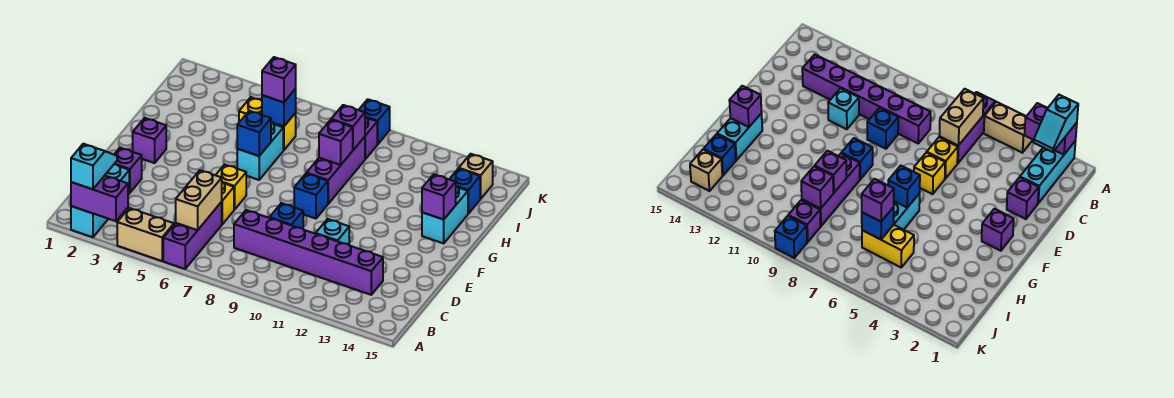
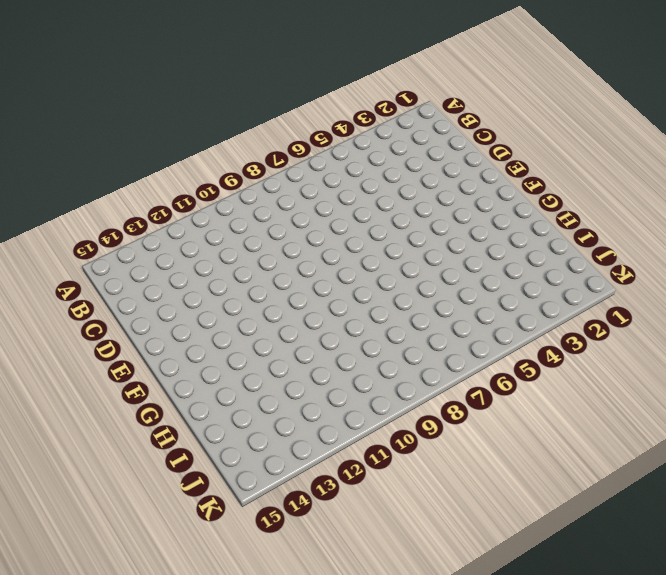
none -> cyan brick A2:C2 level 1
none -> tan brick A4:A5 level 1
none -> purple brick A6:C6 level 1

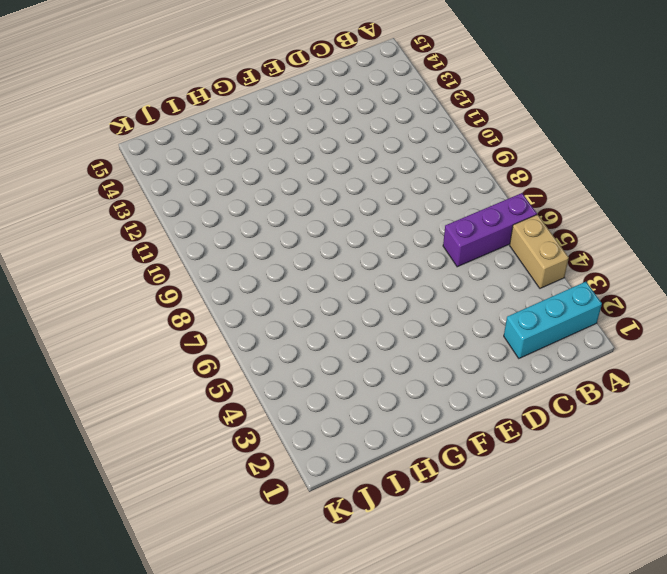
none -> purple brick C8:C13 level 1
none -> purple brick D2 level 1
none -> yellow brick D6 level 1

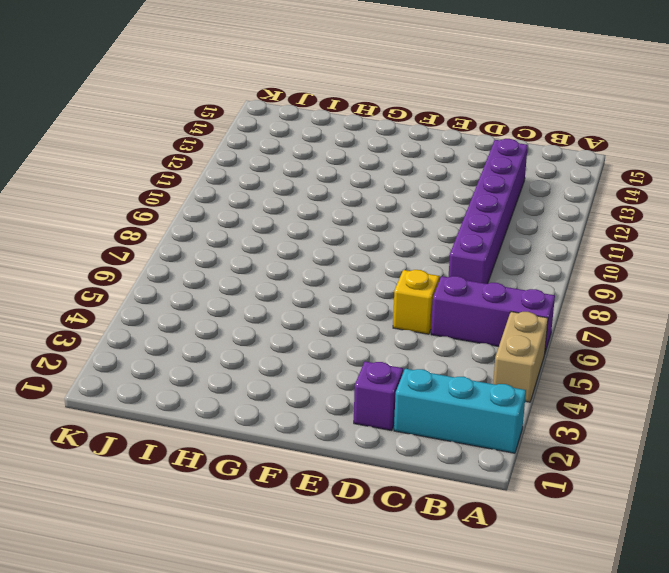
none -> blue brick D9 level 1
none -> cyan brick D11 level 1
none -> yellow brick E6 level 1

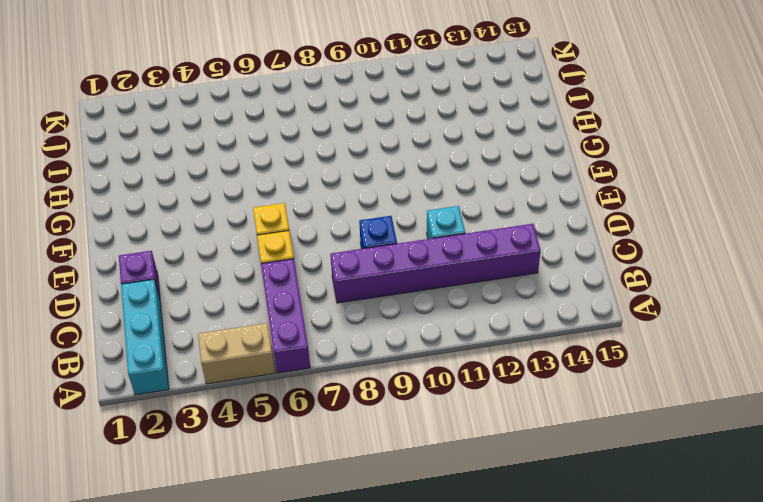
none -> purple brick F2 level 1
none -> blue brick F9 level 1
none -> cyan brick G6:H6 level 1

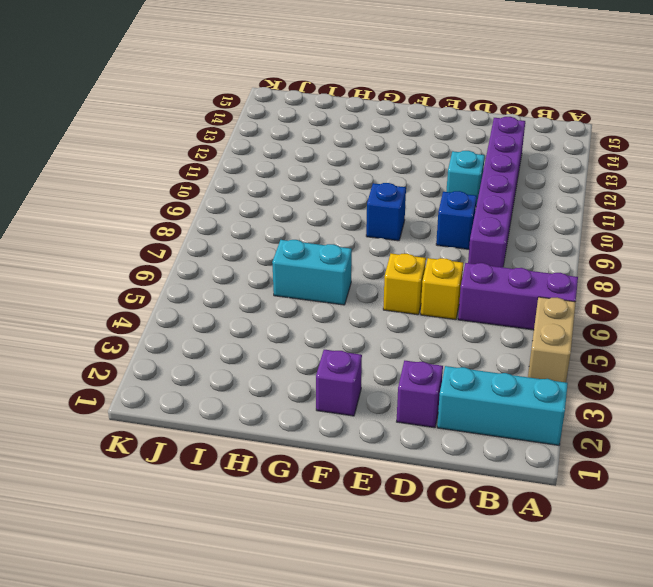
none -> purple brick G9:I9 level 1
none -> cyan brick G14:H14 level 1
none -> yellow brick I5:I6 level 1

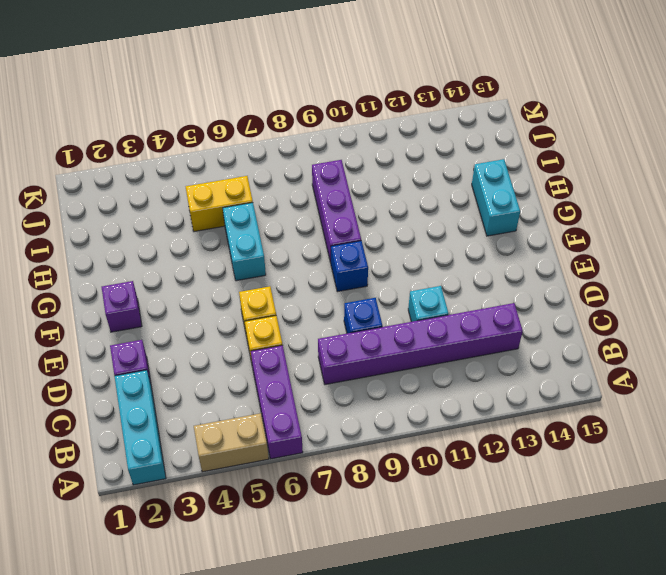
none -> blue brick I14 level 1
none -> purple brick J9 level 1
none -> tan brick J14 level 1

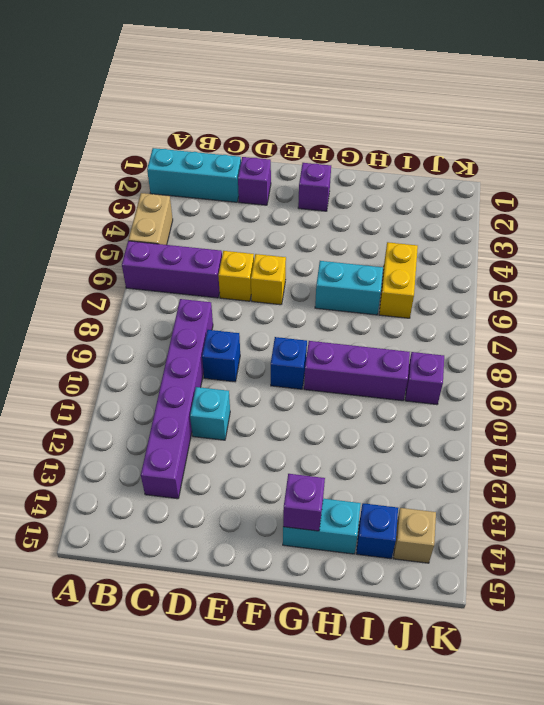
none -> blue brick K9 level 1
none -> purple brick A2:A3 level 2
none -> tan brick B6:C6 level 2

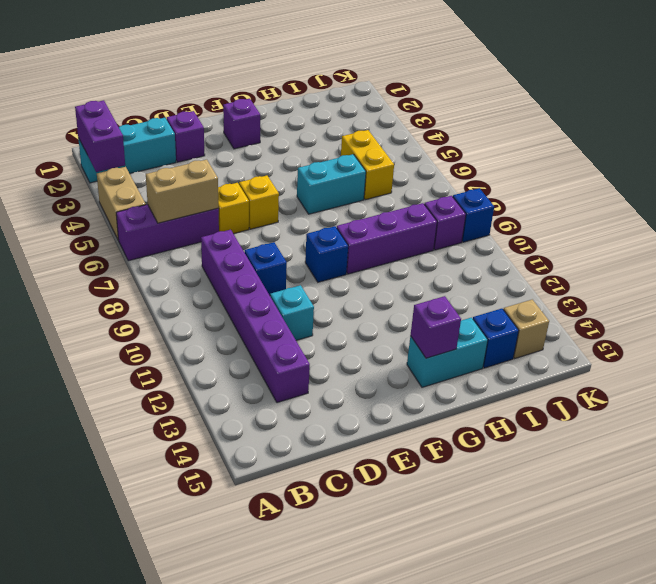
none -> blue brick G6 level 2
none -> purple brick H9 level 2
none -> blue brick I6 level 2

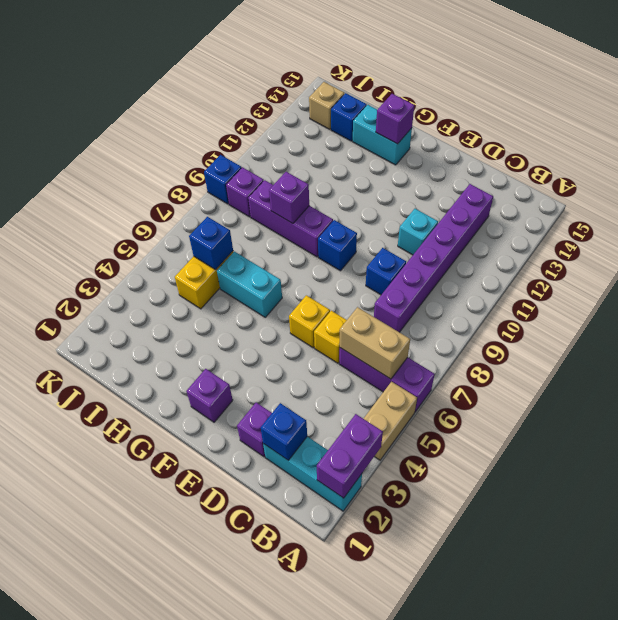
blue brick C2 level 2 -> blue brick G6 level 2
none -> purple brick I9 level 2
none -> cyan slope A2:B2 level 3 top A
none -> purple brick I6 level 3

